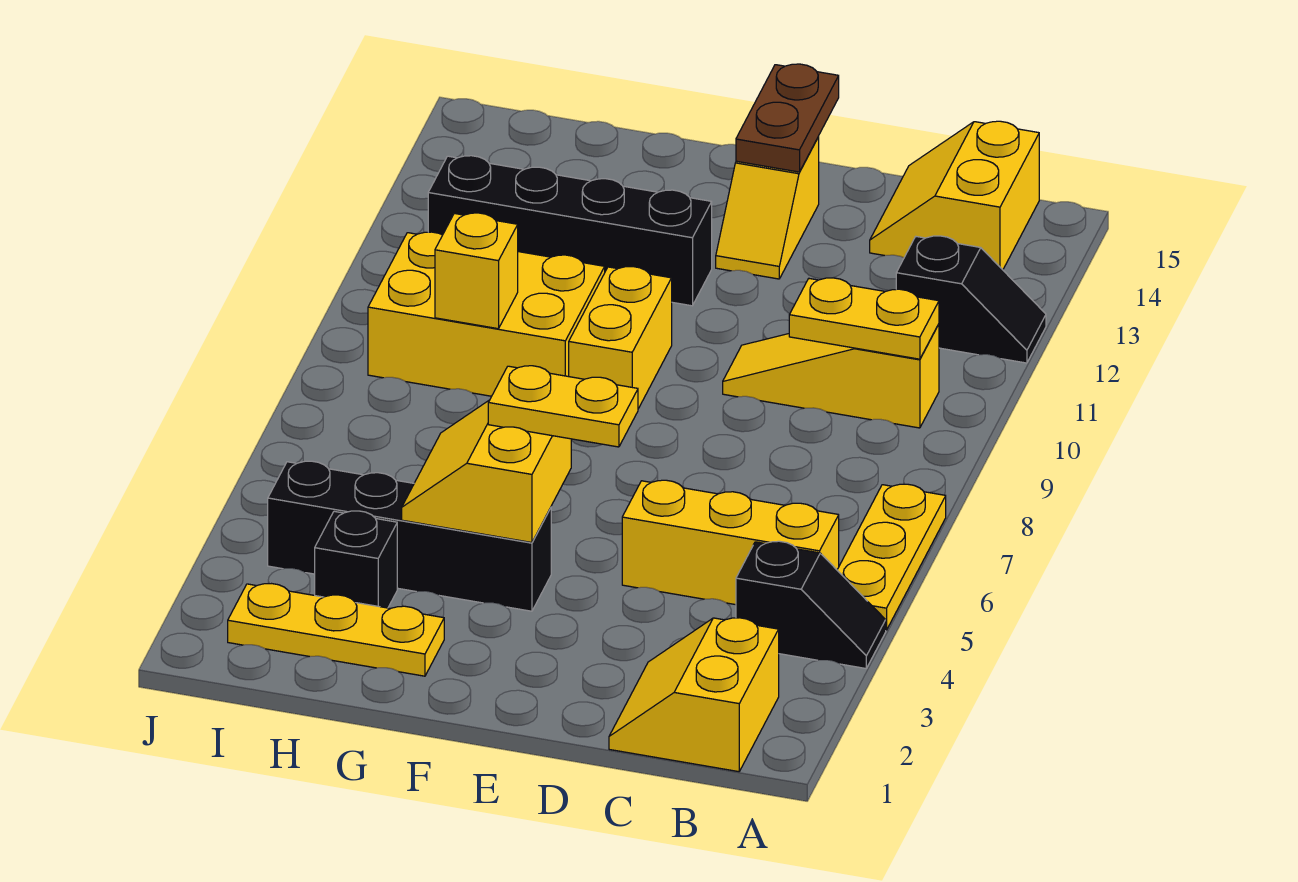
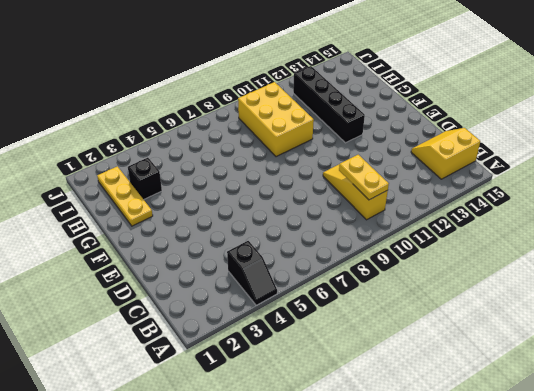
none -> yellow plate A5:A7 level 1
none -> black slope A12:B12 level 1 top B
none -> yellow slope B1:C2 level 1 top B

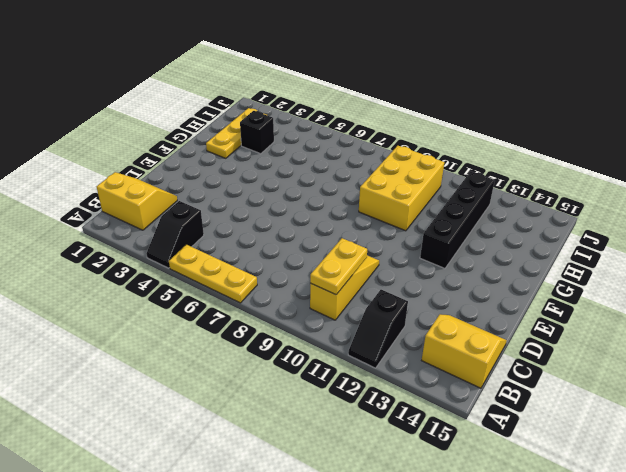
none -> yellow brick B5:D5 level 1
none -> yellow slope E13:E14 level 1 top 14
none -> black brick F4:I4 level 1

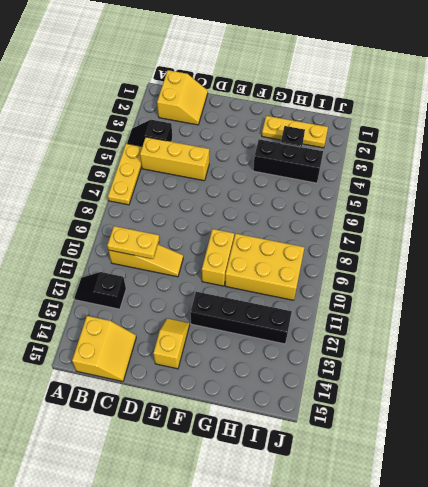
black brick G4:I4 level 1 -> black brick F4:I4 level 1
none -> brown plate E14:E15 level 2
none -> yellow slope F4:G5 level 2 top F
none -> yellow brick H9 level 2

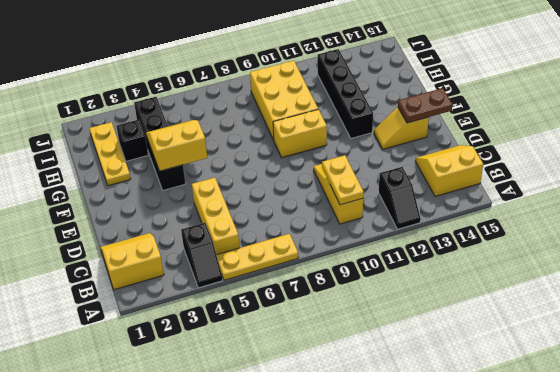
none -> yellow brick H9 level 2
none -> yellow plate E5:F5 level 3

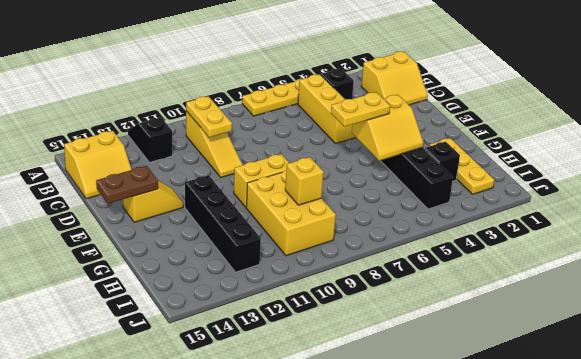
yellow plate F5:F6 level 3 -> yellow plate E5:F5 level 3

